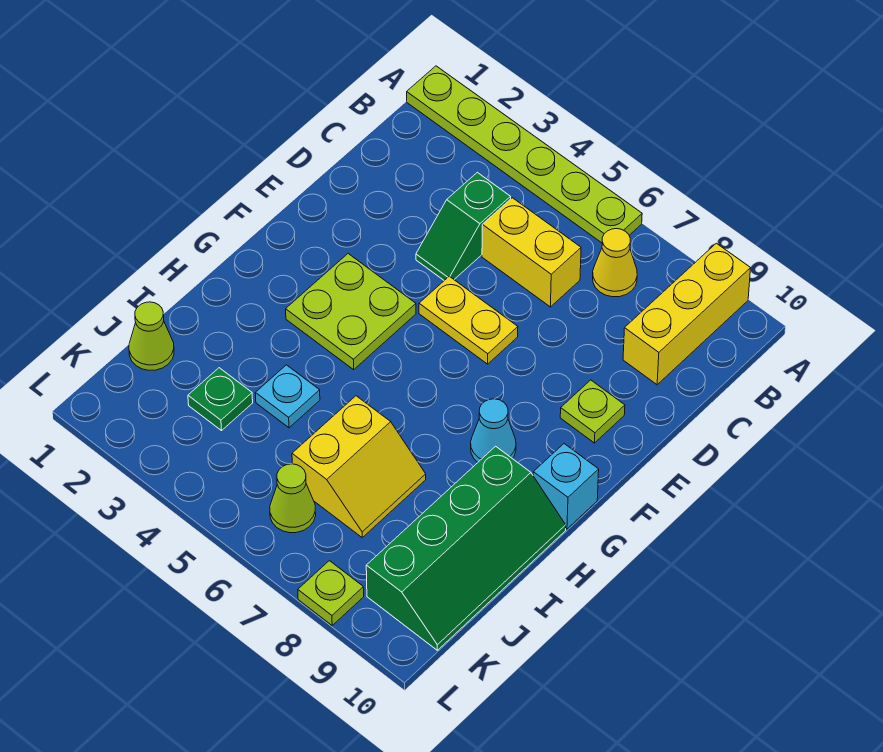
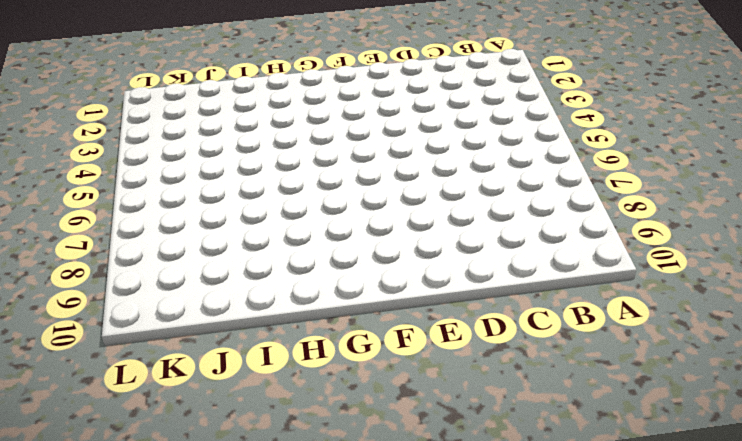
none -> lime plate A1:A6 level 1
none -> yellow brick A9:C9 level 1
none -> yellow cone B7 level 1

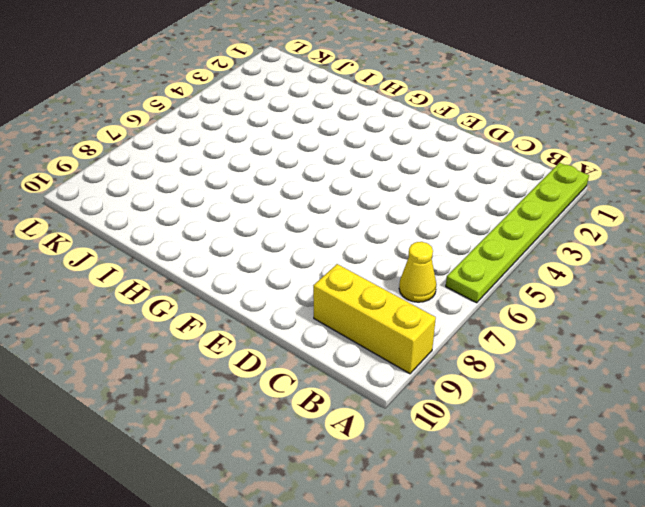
none -> green slope C4:D4 level 1 top C
none -> yellow brick C5:C6 level 1
none -> yellow plate E5:E6 level 1

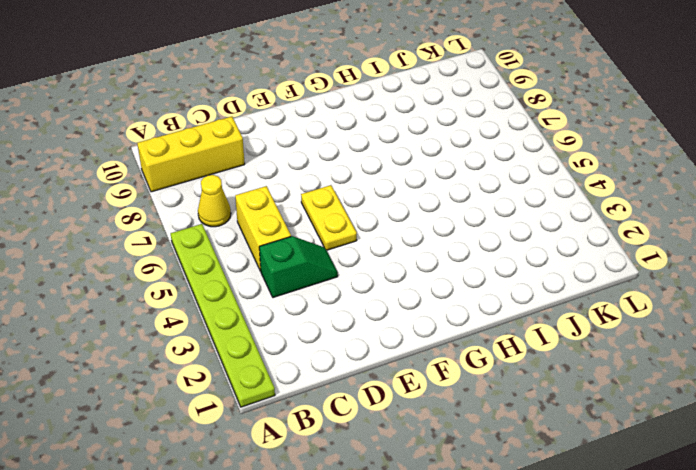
none -> lime plate E9 level 1
none -> lime plate F3:G4 level 1
none -> cyan cone G8 level 1

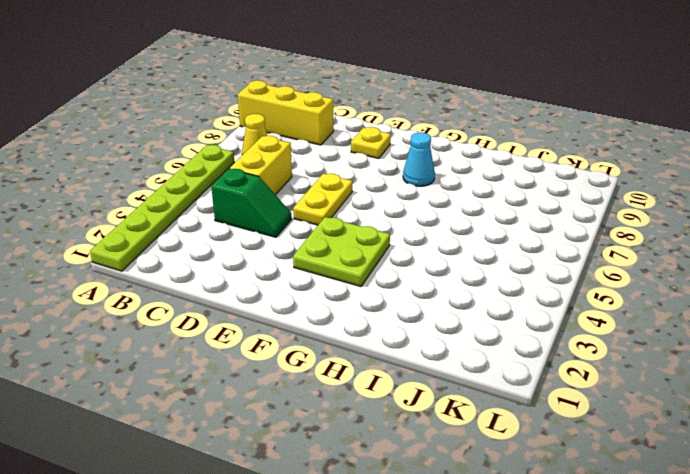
yellow plate E9 level 1 -> lime plate E9 level 1
none -> cyan brick G10 level 1
none -> green slope H9:K10 level 1 top 9
none -> cyan plate I4 level 1

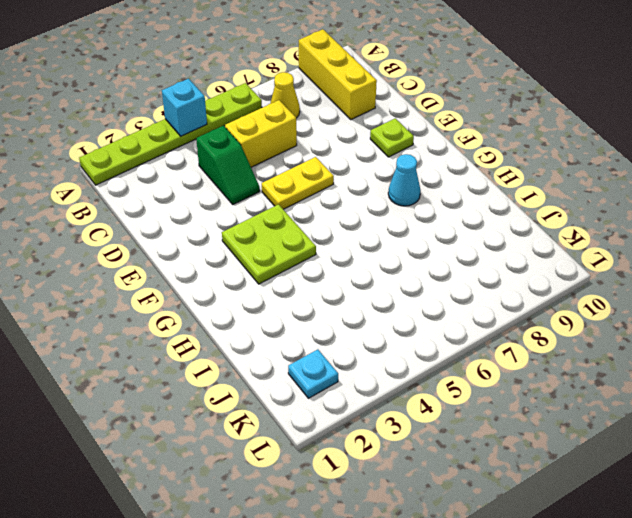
cyan brick A4 level 2 -> cyan brick G10 level 1
cyan plate K2 level 1 -> cyan plate I4 level 1
none -> green slope H9:K10 level 1 top 9
none -> yellow slope I6:J7 level 1 top 6
none -> lime cone J1 level 1

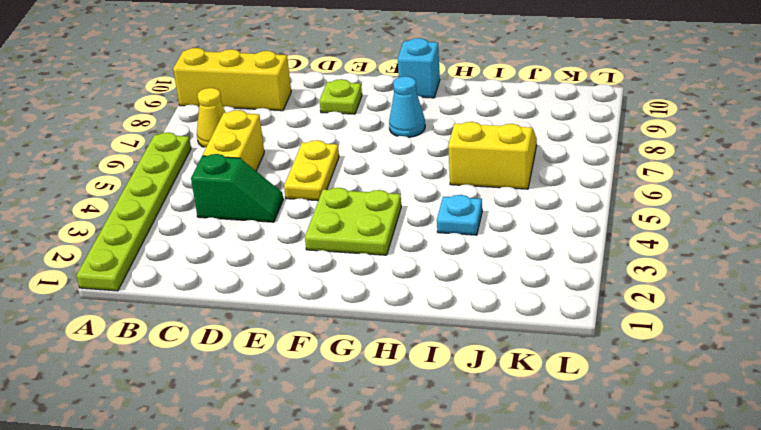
none -> green slope H9:K10 level 1 top 9
none -> lime cone J1 level 1
none -> green plate J3 level 1

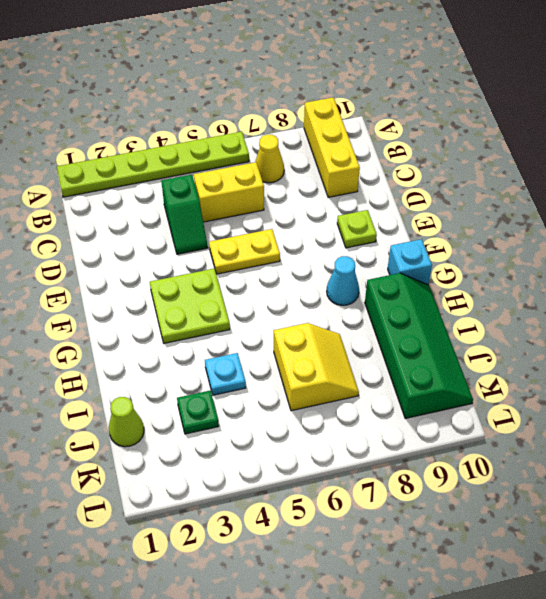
none -> lime cone K6 level 1
none -> lime plate L8 level 1

